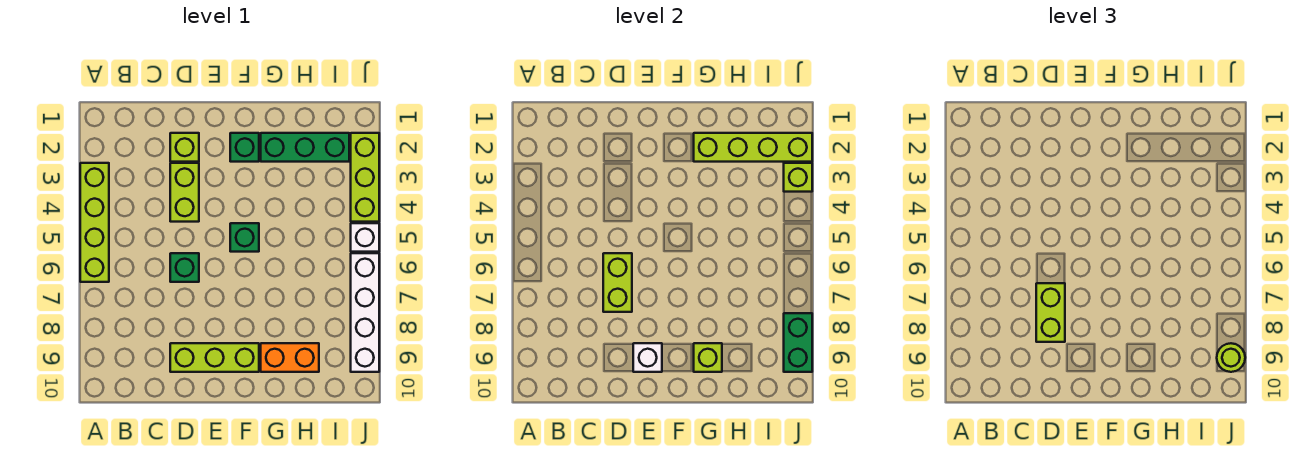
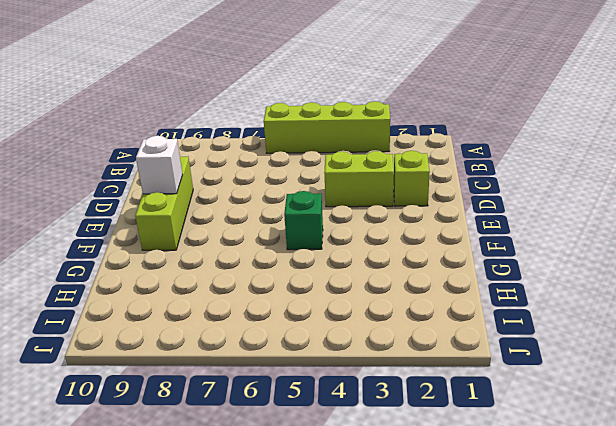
none -> green brick D6 level 1
none -> green brick F2 level 1
none -> green brick G2:I2 level 1

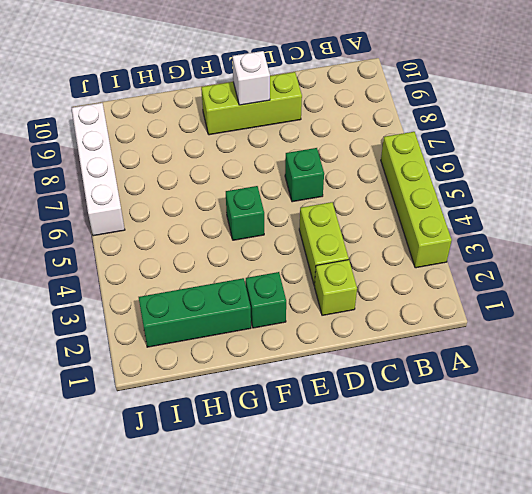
none -> orange brick G9:H9 level 1
none -> lime brick J2:J4 level 1
none -> white brick J5 level 1

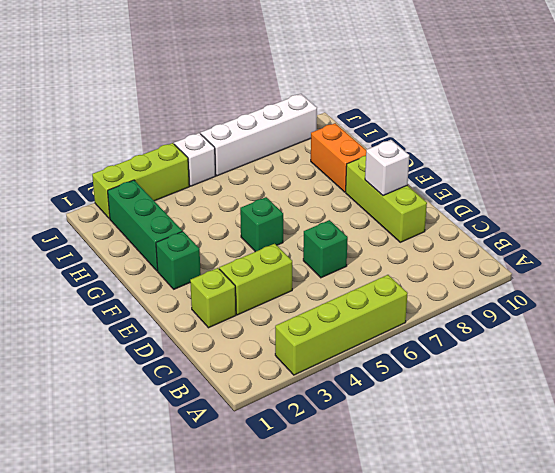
none -> lime brick D6:D7 level 2
none -> lime brick G2:J2 level 2
none -> lime brick G9 level 2

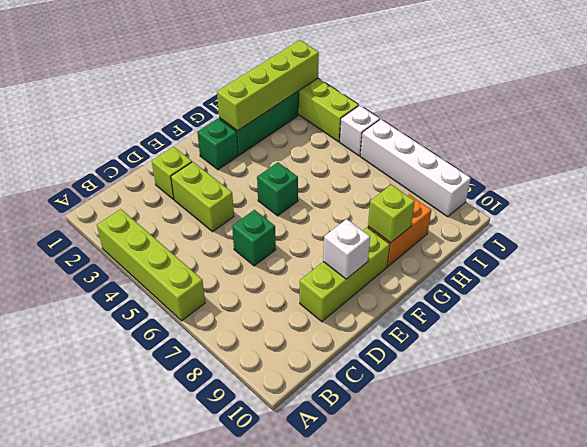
none -> lime brick D6:D7 level 2
none -> lime brick J3 level 2
none -> green brick J8:J9 level 2

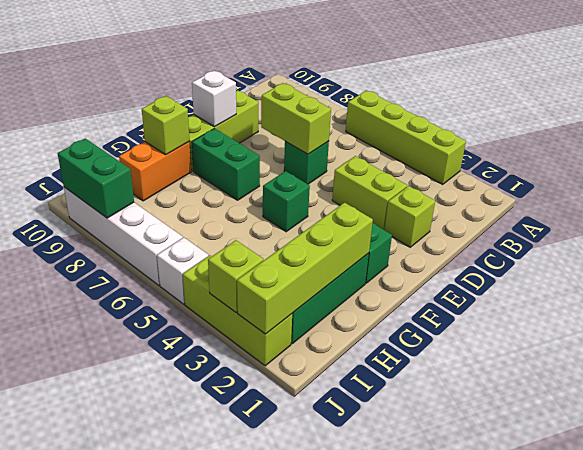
green brick F7:F8 level 1 -> none
none -> lime brick D7:D8 level 3
none -> lime round brick J9 level 3

